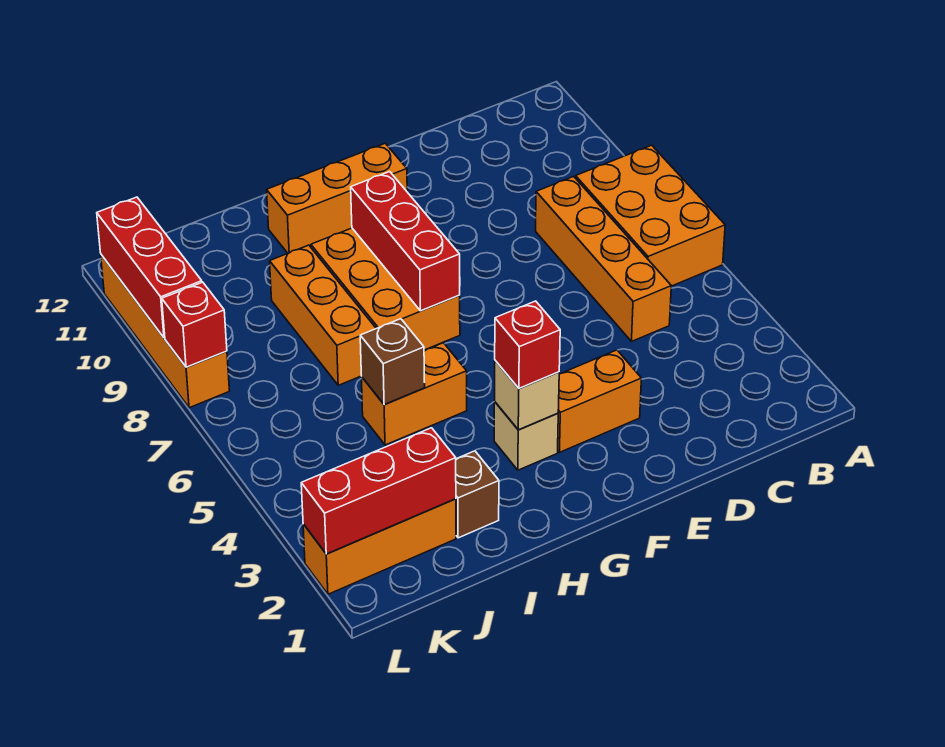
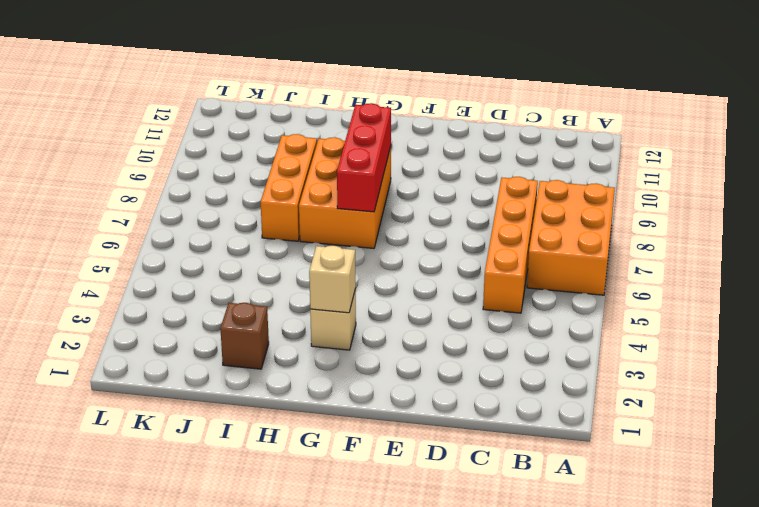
none -> orange brick E3:F3 level 1
none -> orange brick F11:H11 level 1
none -> orange brick H5:I5 level 1

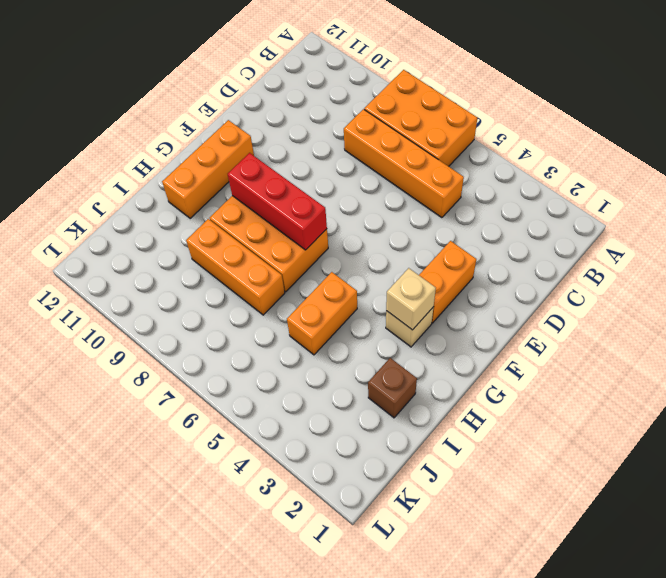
none -> orange brick J2:L2 level 1
none -> orange brick L8:L11 level 1
none -> brown brick I5 level 2

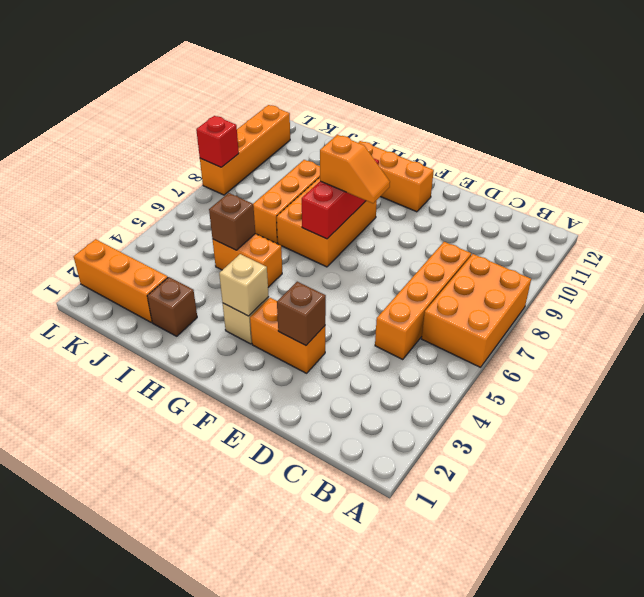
brown brick E3 level 2 -> none
orange slope F8:G8 level 3 top G -> none
none -> red brick J2:L2 level 2
none -> red brick L9:L11 level 2
none -> red brick G3 level 3

